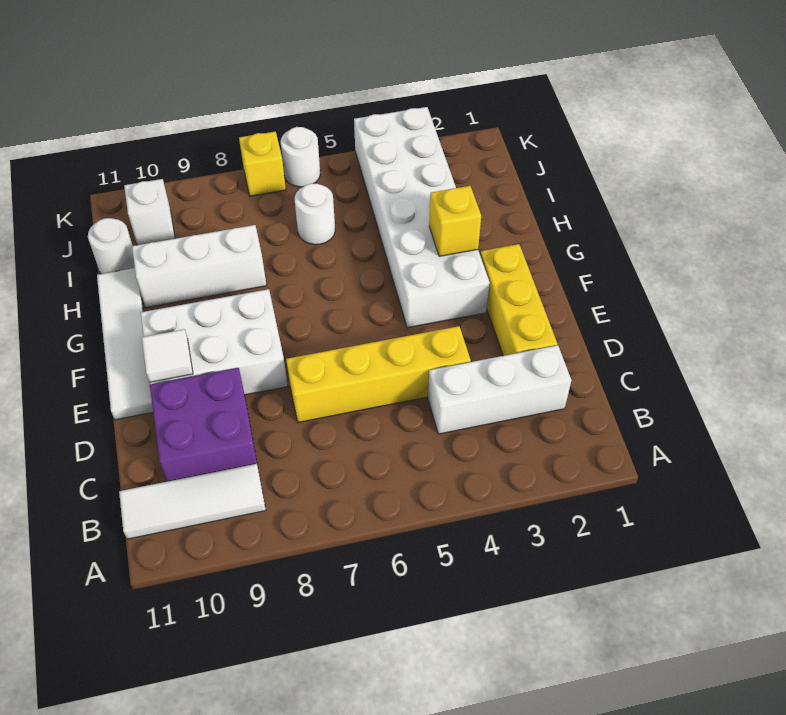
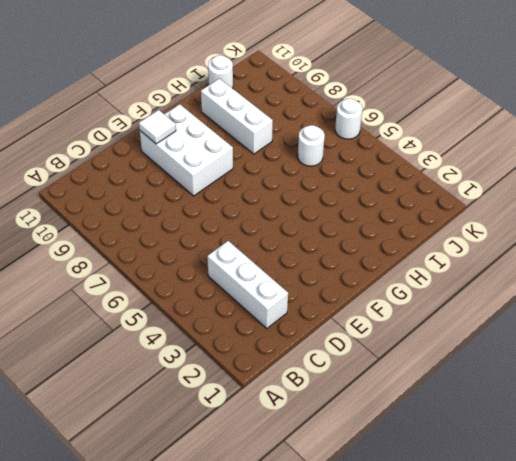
none -> white tile B9:B11 level 1
none -> purple brick C9:D10 level 1
none -> yellow brick D2:F2 level 1

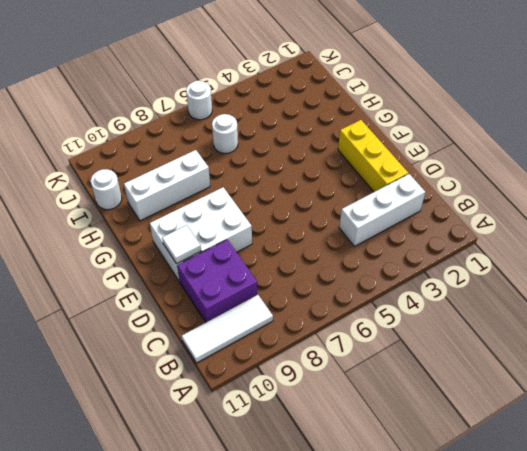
none -> yellow brick D4:D7 level 1
none -> white tile E11:H11 level 1
none -> white brick F3:K4 level 1

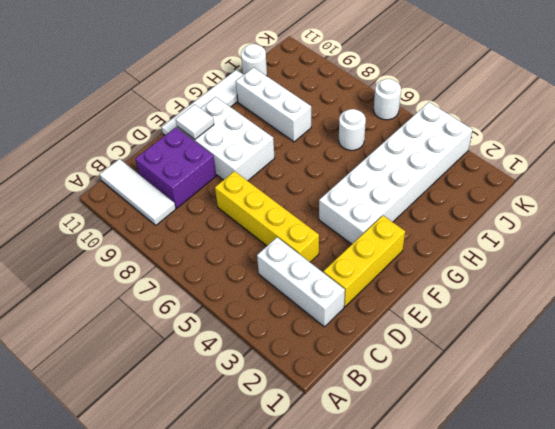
none -> white brick J10 level 1
none -> yellow brick K7 level 1
none -> yellow brick G3 level 2

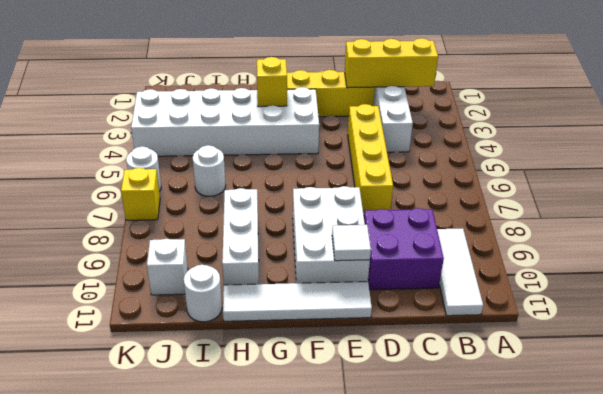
yellow brick B2:D2 level 2 -> none

